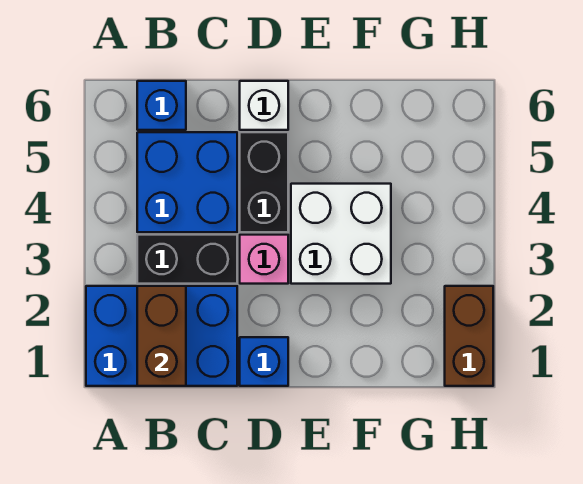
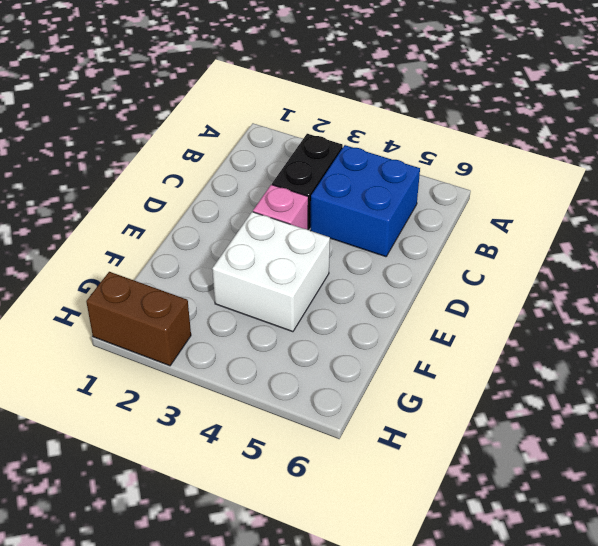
none -> blue brick A1:C2 level 1
none -> blue brick B6 level 1

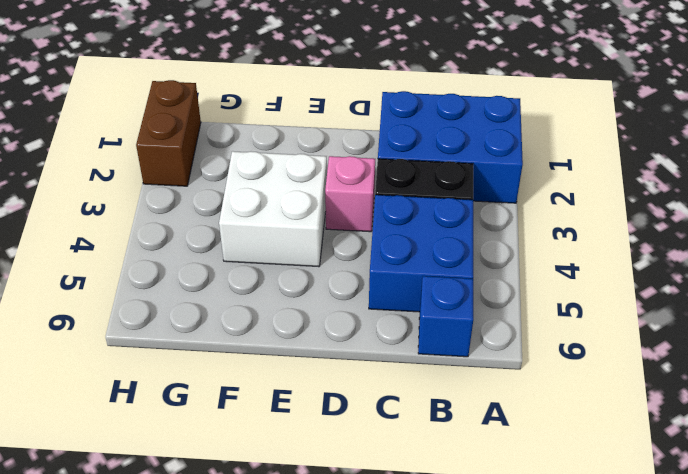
none -> blue brick D1 level 1
none -> black brick D4:D5 level 1

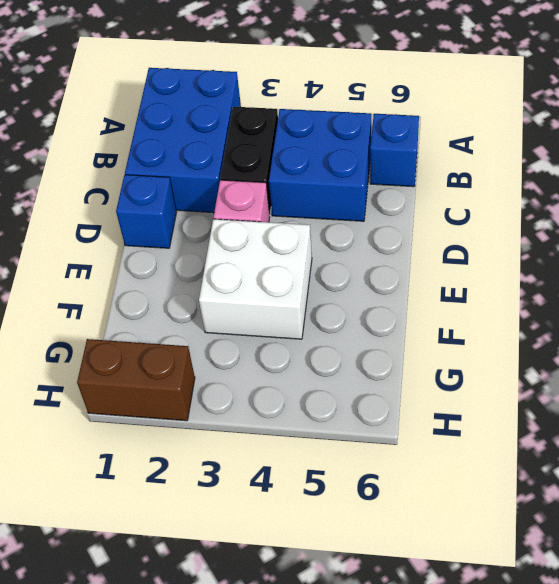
none -> black brick D4:D5 level 1
none -> white brick D6 level 1

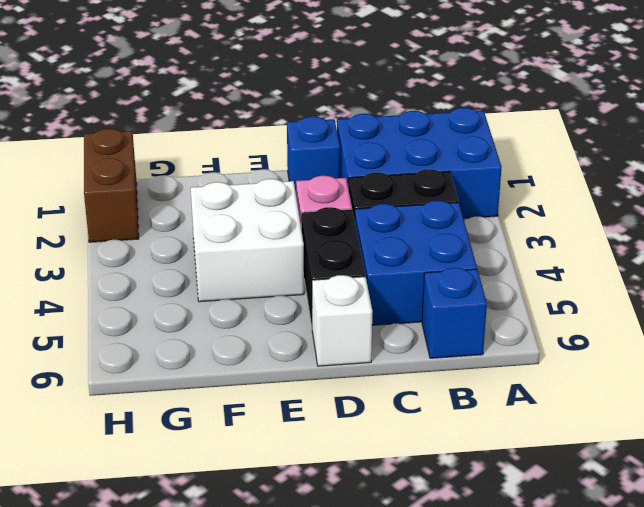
none -> brown brick B1:B2 level 2

